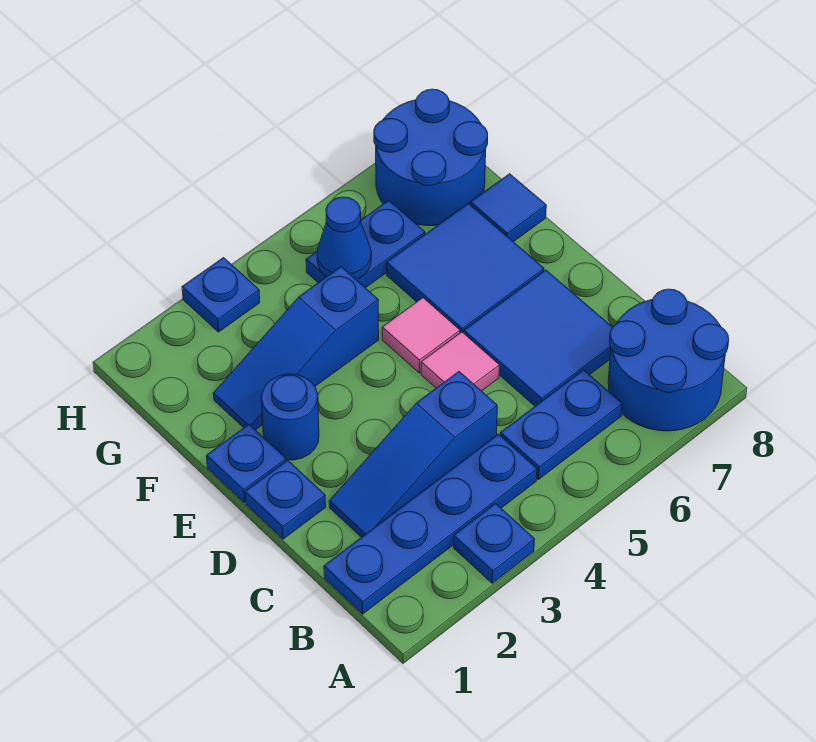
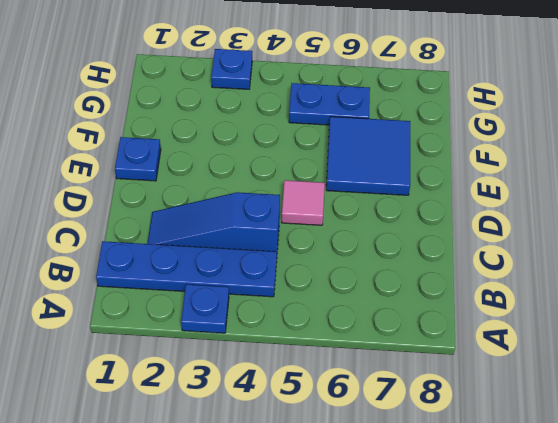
none -> blue round brick A7:B8 level 1
none -> blue plate B5:B6 level 1
none -> blue tile C6:D7 level 1

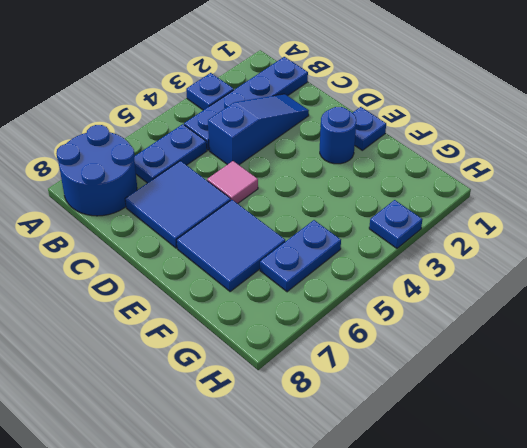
none -> blue plate D1 level 1
none -> pink tile E5 level 1
none -> blue slope F2:F4 level 1 top 4

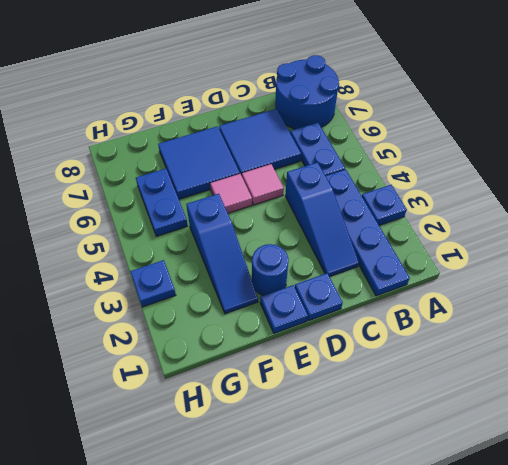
none -> blue tile F8 level 1
none -> blue round brick G7:H8 level 1
none -> blue cone G5 level 2

